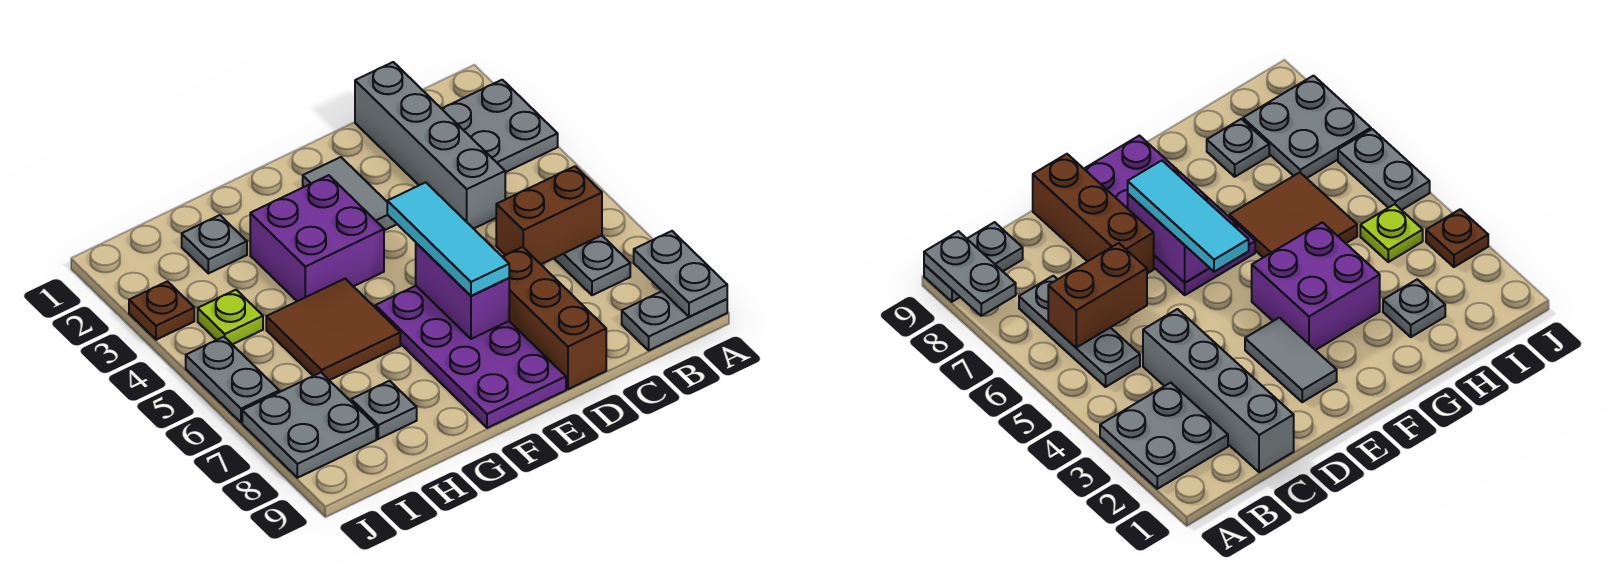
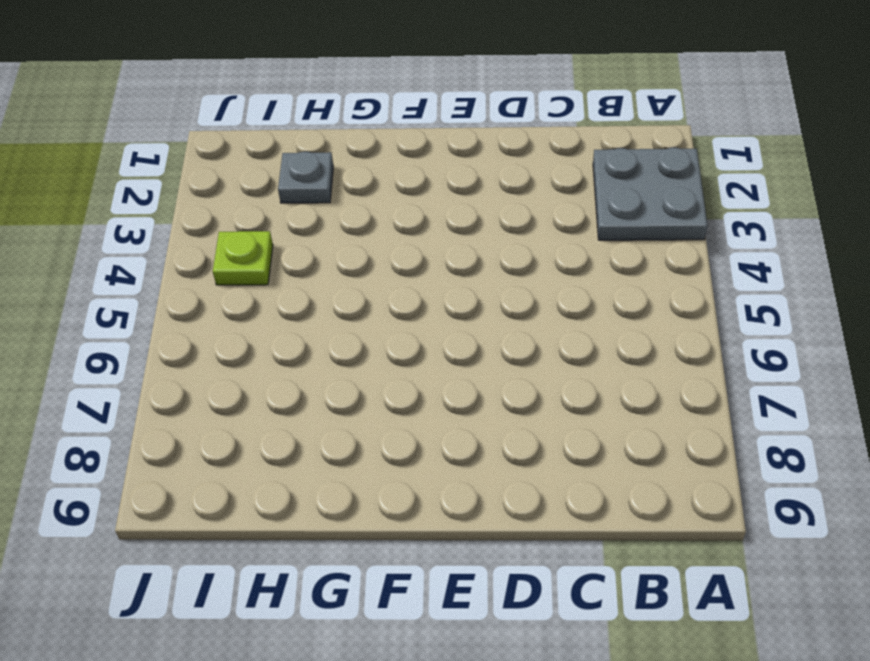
none -> grey plate A9:B9 level 1
none -> grey plate B5:B7 level 1
none -> grey brick C1:C4 level 1

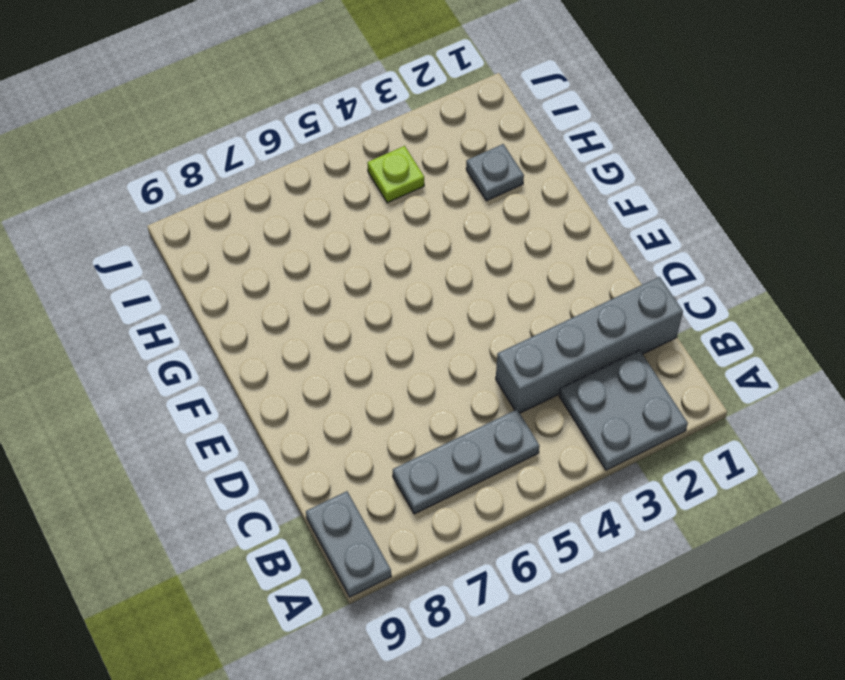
none -> brown brick D7:D9 level 1
none -> grey tile E2:E3 level 1
none -> purple plate E6:F9 level 1

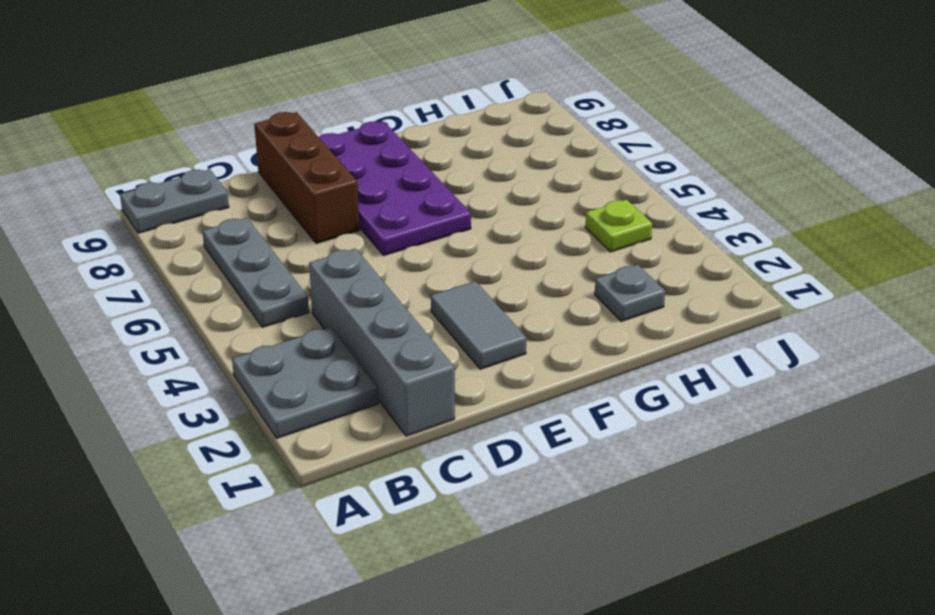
none -> purple brick F3:G4 level 1
none -> brown tile G5:H6 level 1
none -> grey plate H8 level 1

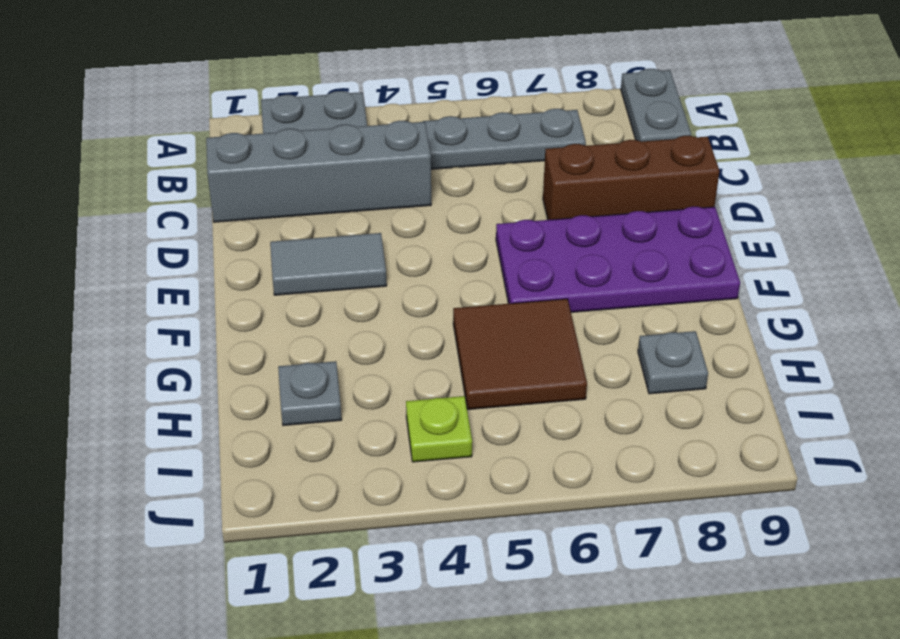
none -> purple brick F3:G4 level 1
none -> grey plate I7:J8 level 1
none -> brown plate J3 level 1

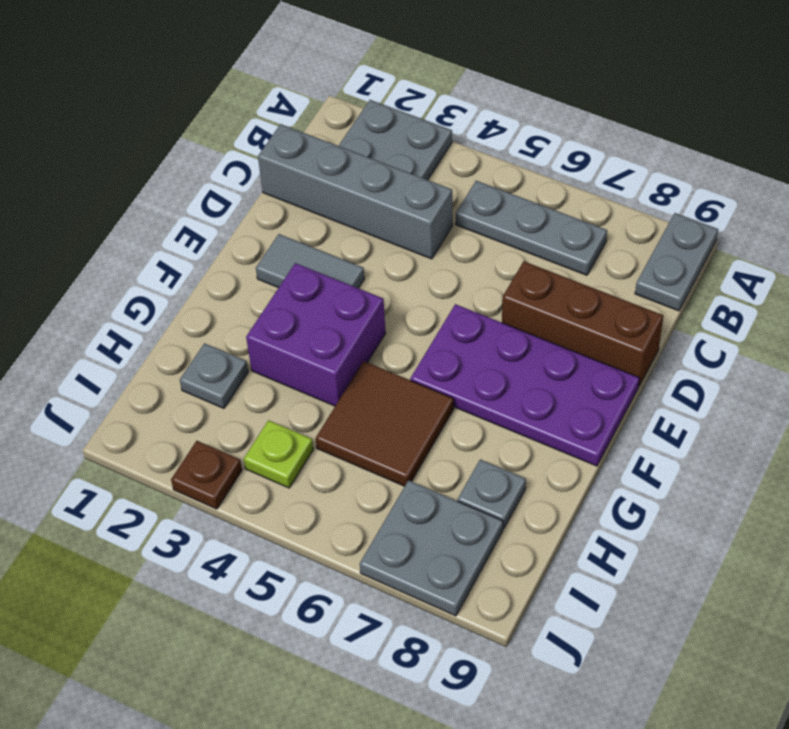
none -> grey plate J5:J6 level 1
none -> grey plate A8:A9 level 2
none -> brown brick B6:C6 level 2

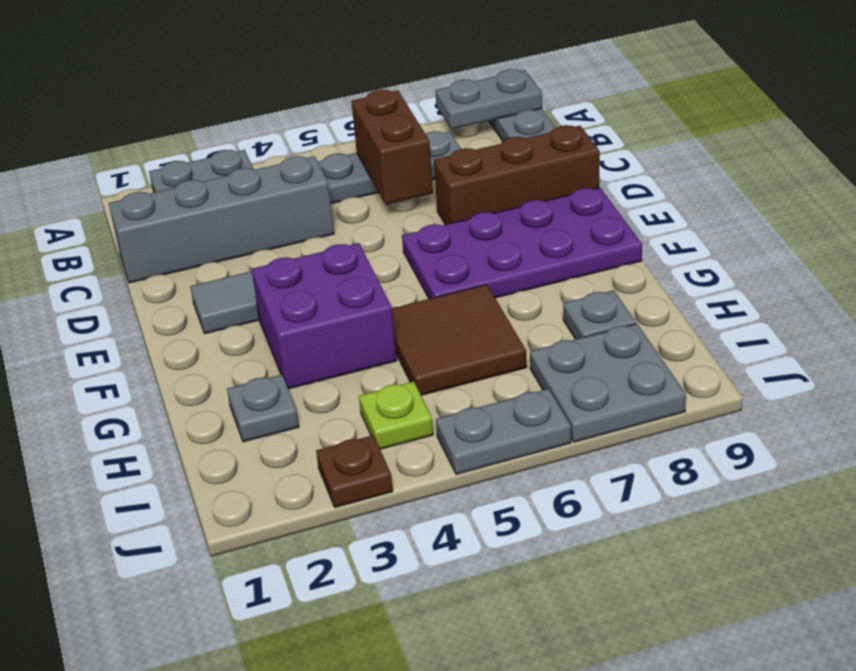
none -> purple brick E6:E7 level 2
none -> cyan tile E5:E7 level 3

